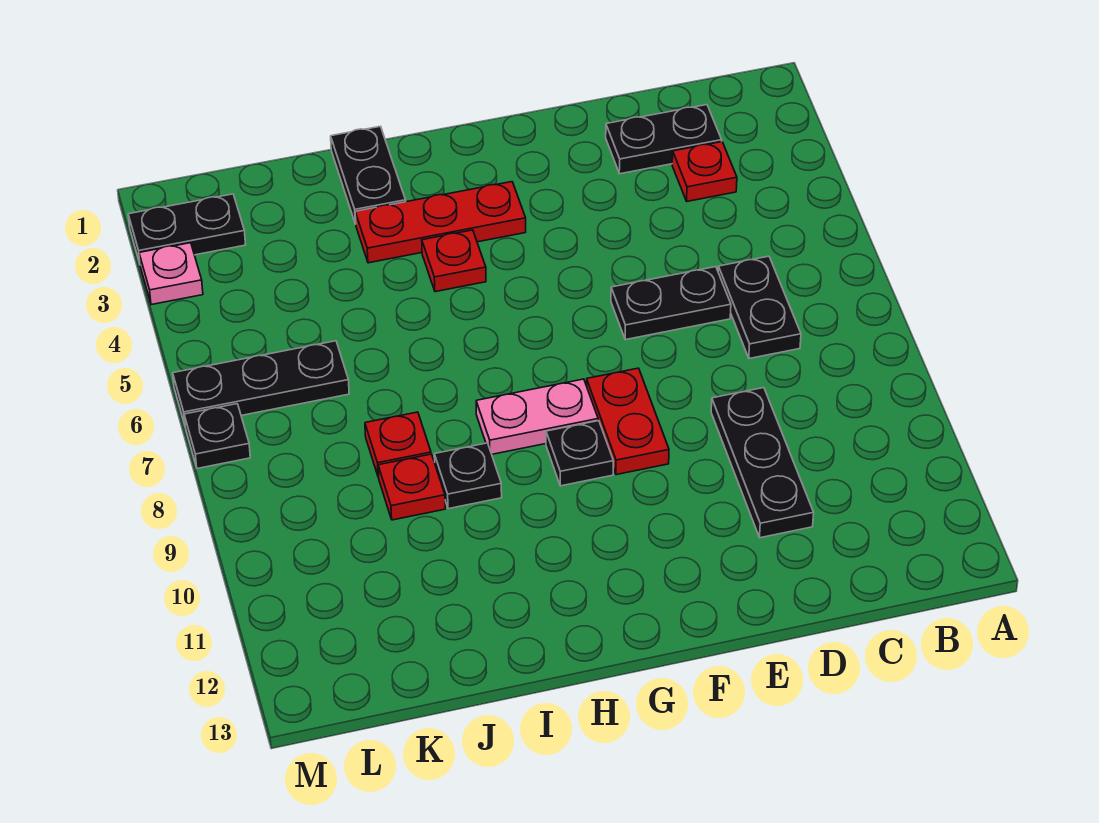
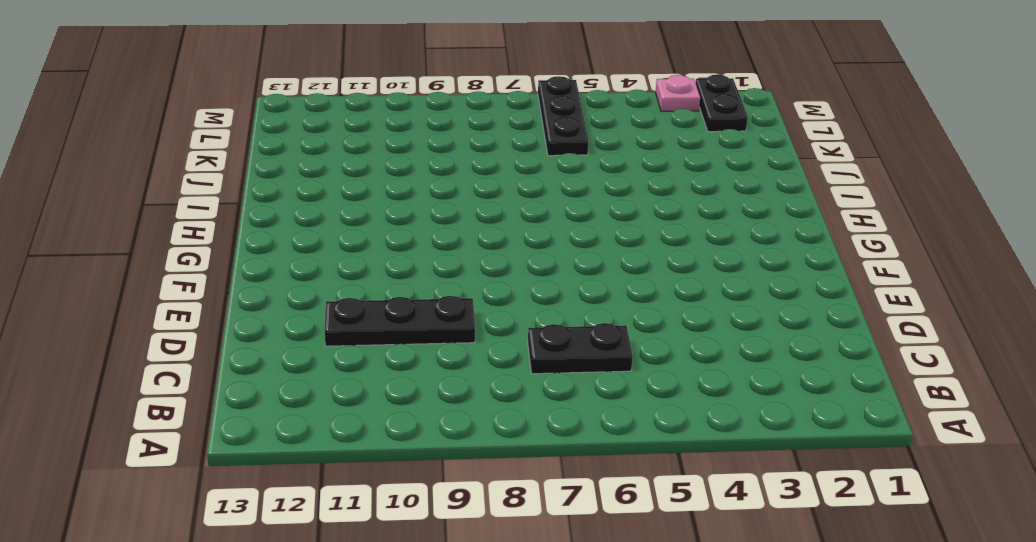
none -> black plate C2:D2 level 1
none -> red plate C3 level 1
none -> black plate D6:E6 level 1

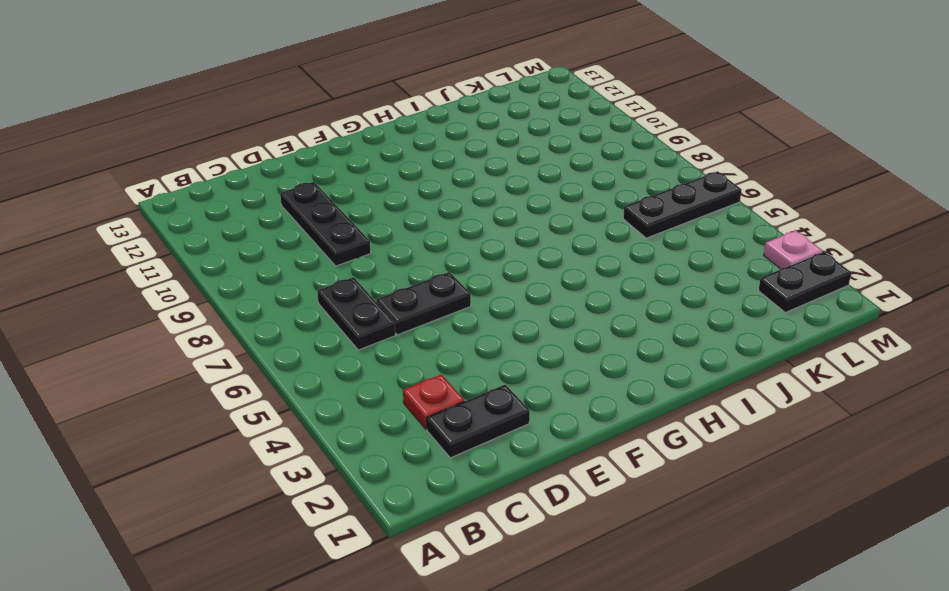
none -> red plate F8:F9 level 1
none -> red plate G3:I3 level 1
none -> pink plate G8:H8 level 1

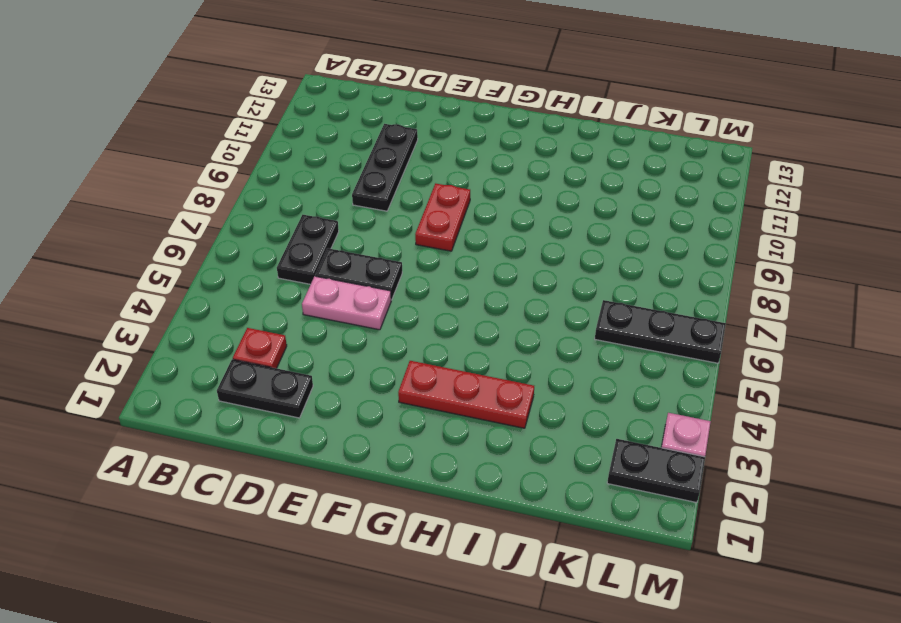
pink plate D5:E5 level 1 -> pink plate G8:H8 level 1
none -> black plate G9 level 1
none -> red plate H4 level 1
none -> black plate I1:I2 level 1

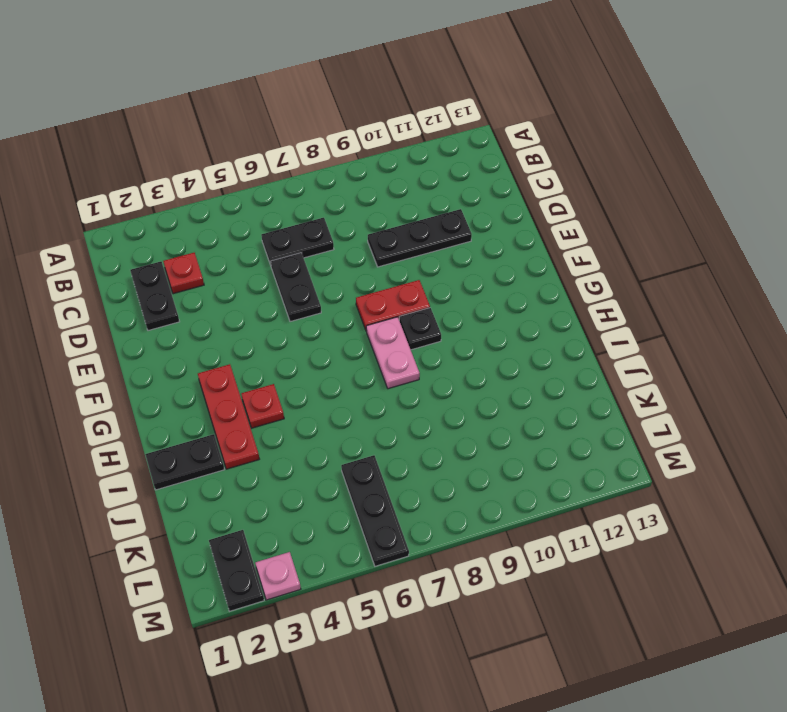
none -> black plate I9 level 1
none -> red plate J8 level 1
none -> red plate J9 level 1

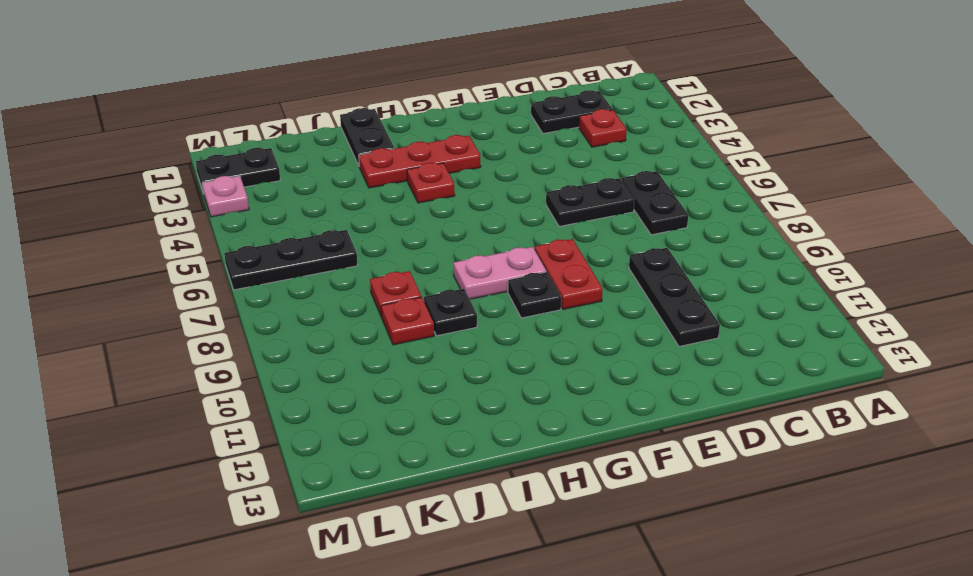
none -> black plate M7 level 1

